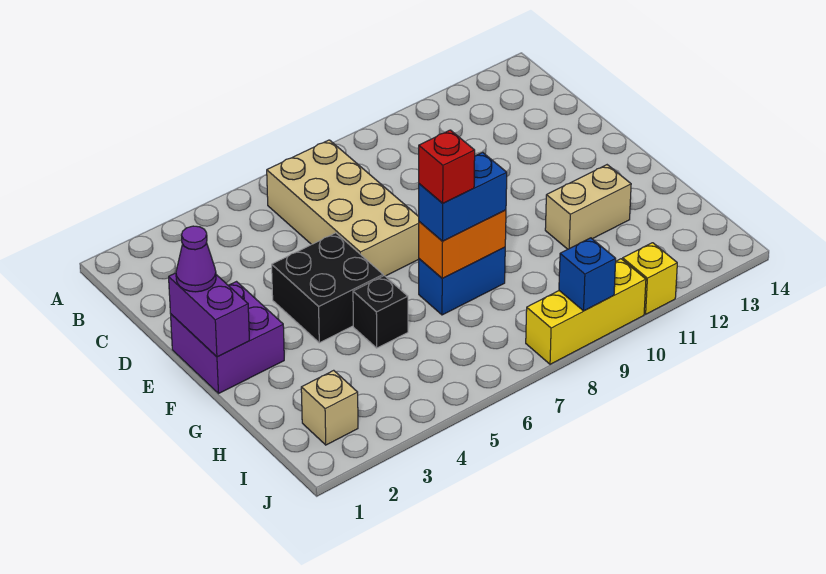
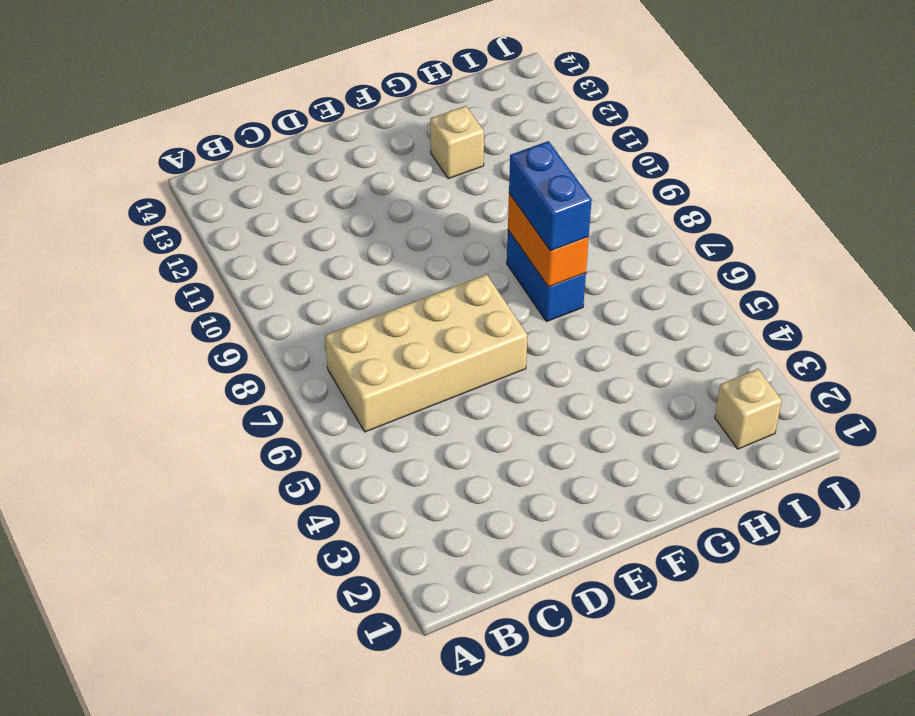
tan brick G12 level 1 -> tan brick G11:G12 level 1
none -> purple brick E1:F2 level 1
none -> black brick E4:F5 level 1
none -> black brick G5 level 1

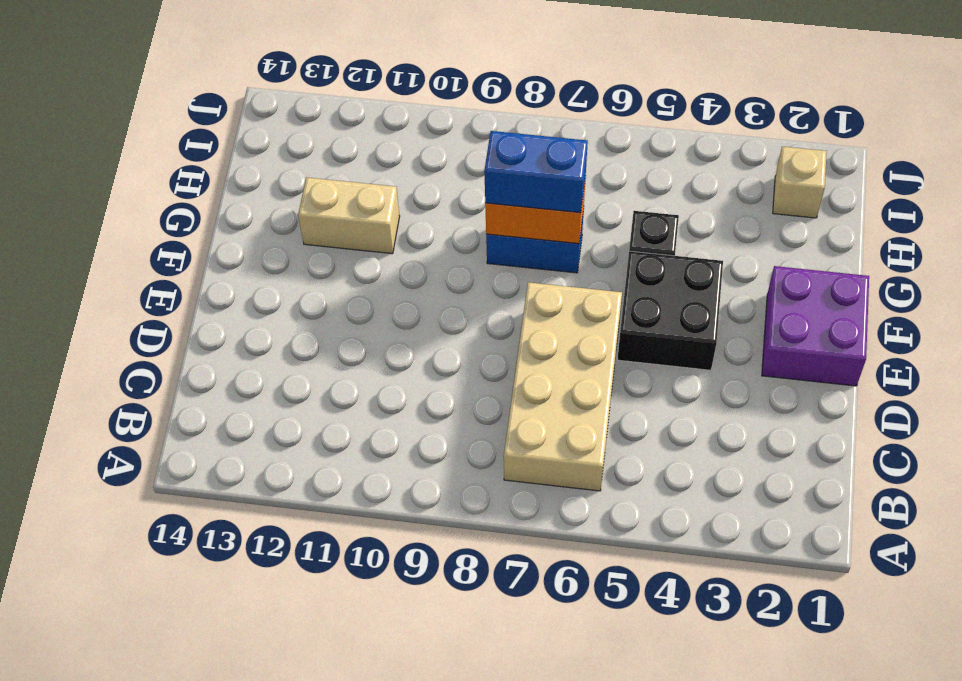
none -> yellow brick J8:J10 level 1
none -> yellow brick J11 level 1
none -> purple brick E1:F1 level 2

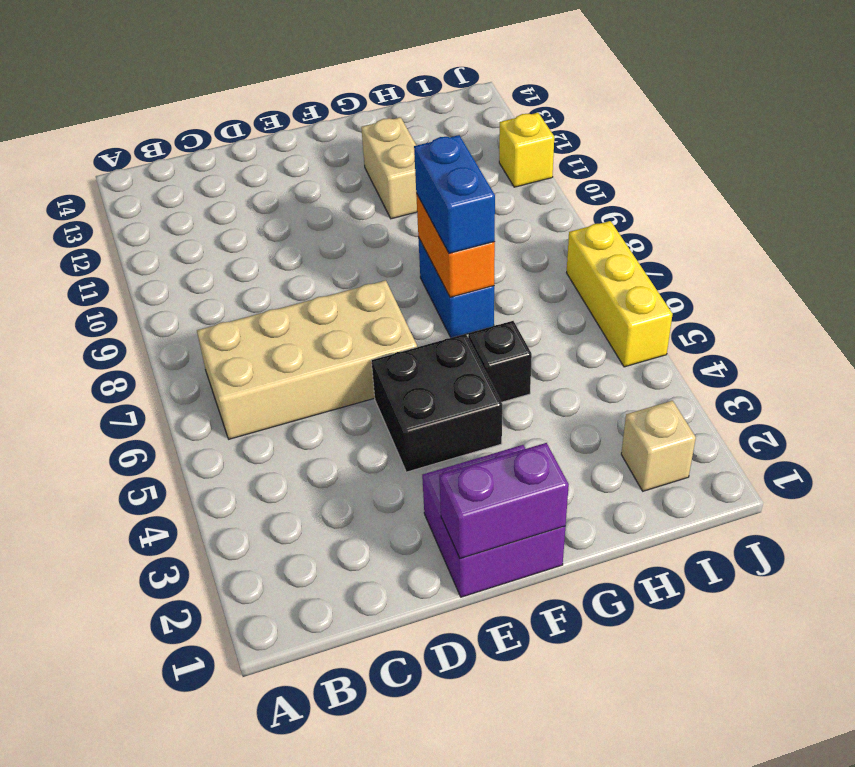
yellow brick J5:J7 level 1 -> yellow brick J8:J10 level 1
none -> blue brick J9 level 2
none -> purple cone E1 level 3
none -> red brick G7 level 4

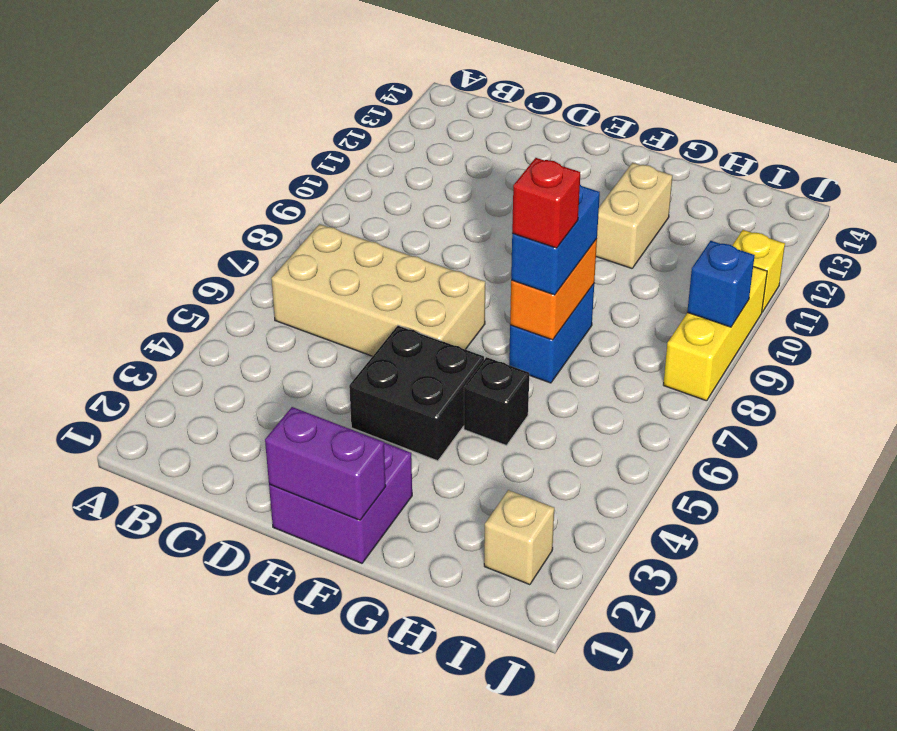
none -> purple cone E1 level 3

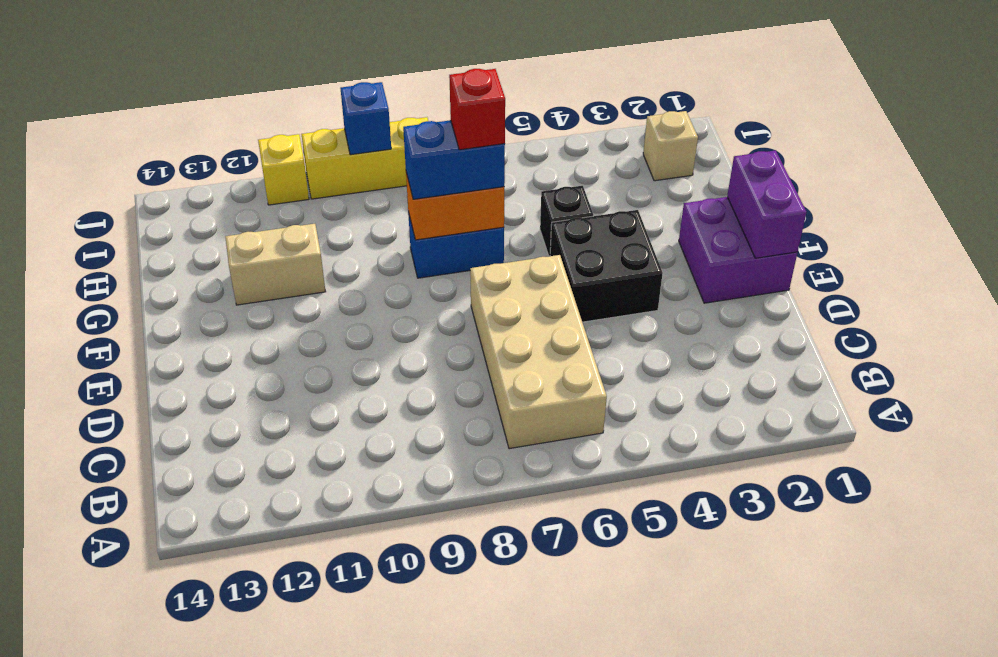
none -> purple cone E1 level 3

